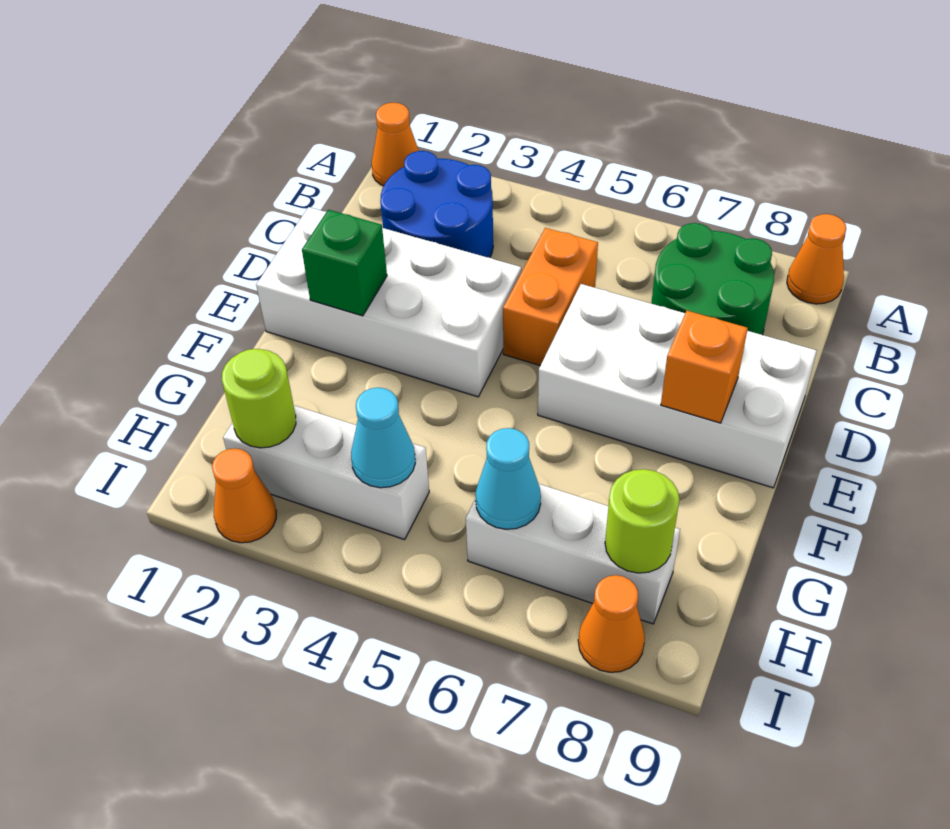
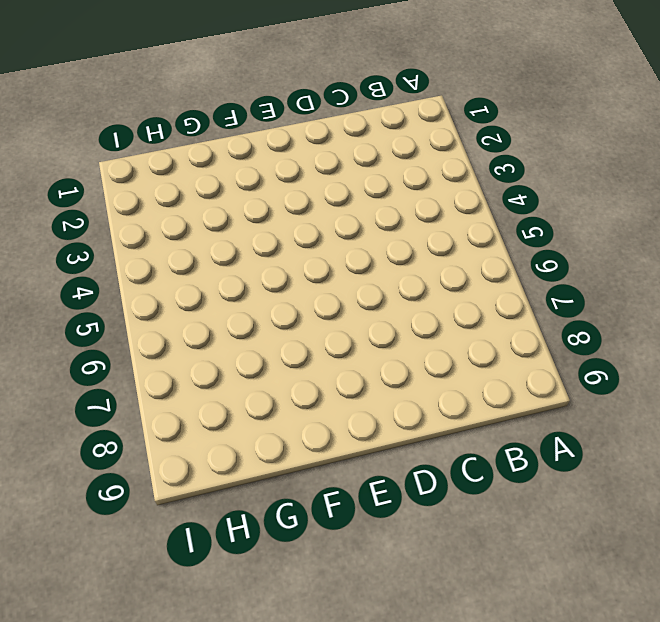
none -> orange cone A1 level 1
none -> orange cone A9 level 1
none -> blue round brick B2:C3 level 1

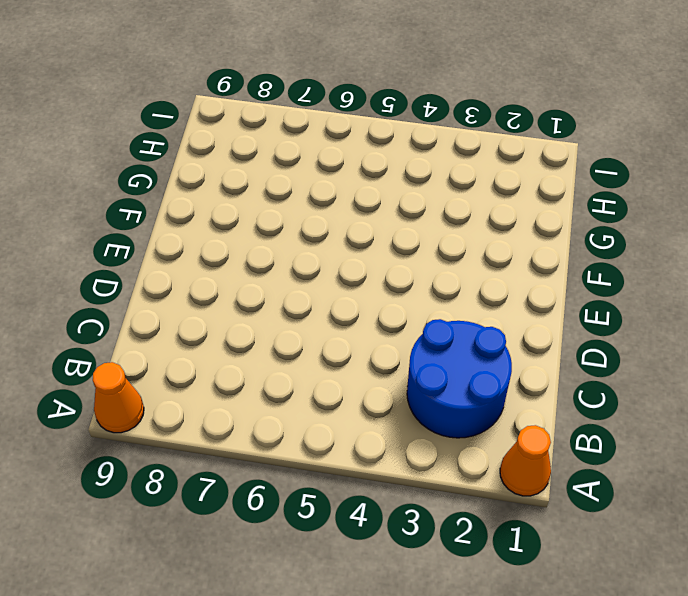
none -> green round brick B7:C8 level 1
none -> orange brick C5:D5 level 1
none -> white brick D1:E4 level 1

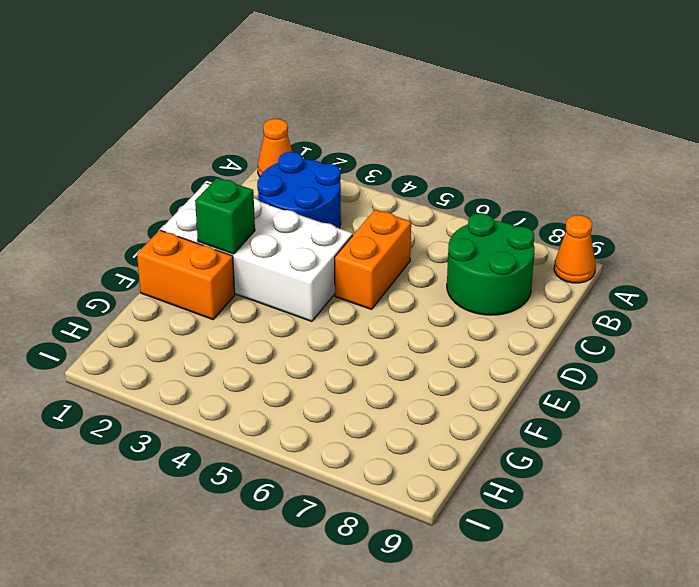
orange brick F1:F2 level 1 -> none
none -> white brick D6:E9 level 1
none -> white brick H2:H4 level 1
none -> white brick H6:H8 level 1

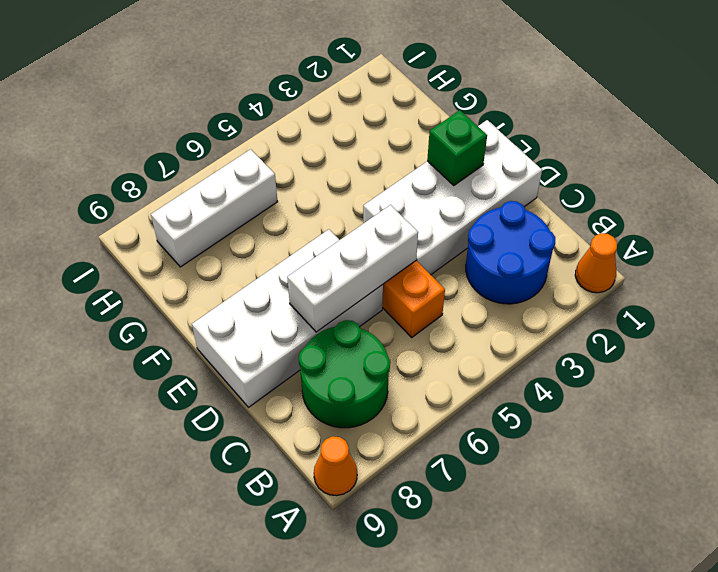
white brick D5:D7 level 2 -> white brick H2:H4 level 1
none -> orange cone I2 level 1
none -> orange cone I8 level 1
none -> orange brick E8 level 2

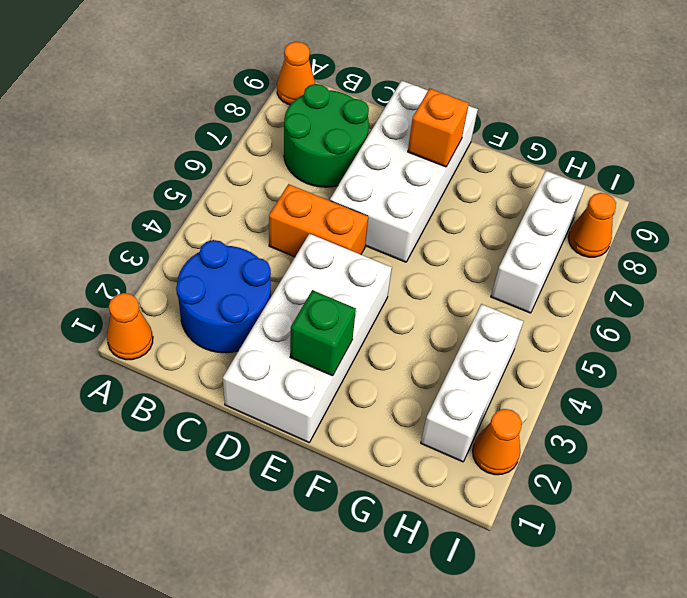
none -> lime round brick H2 level 2
none -> cyan cone H4 level 2
none -> cyan cone H6 level 2

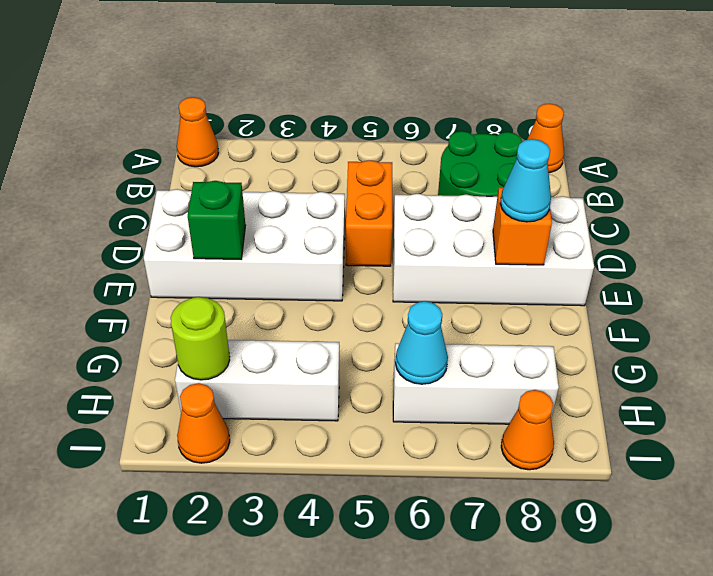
cyan cone E8 level 3 -> cyan cone H4 level 2
none -> blue round brick B2:C3 level 1
none -> lime round brick H8 level 2

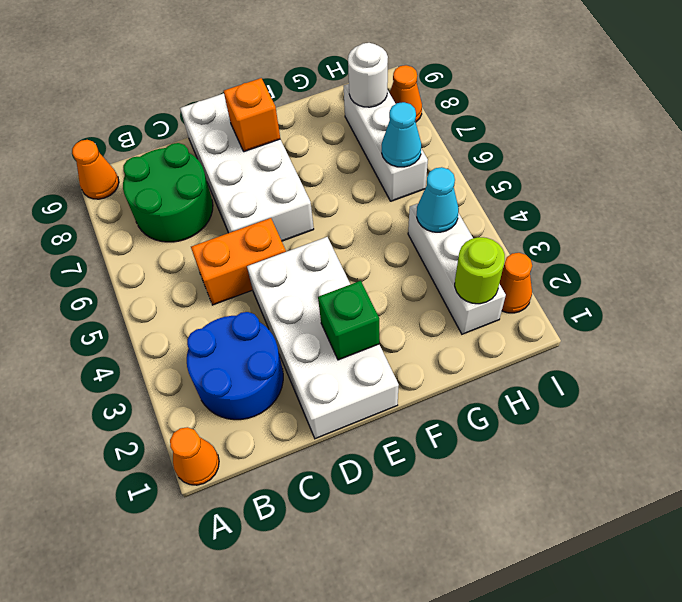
white round brick H8 level 2 -> lime round brick H8 level 2

